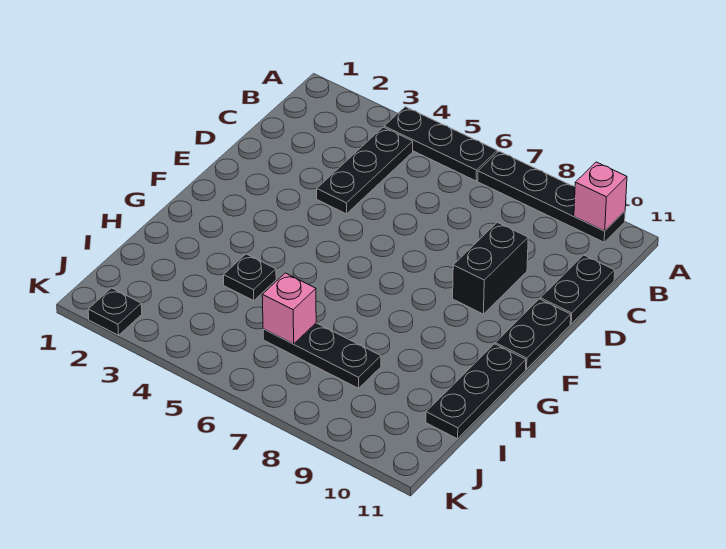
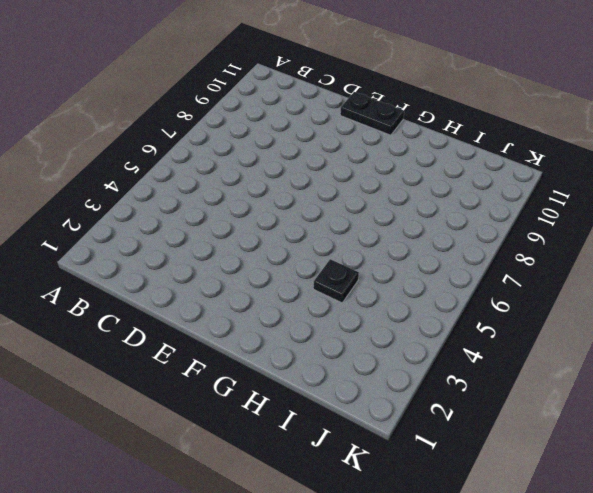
none -> black plate A4:A6 level 1
none -> black plate A7:A10 level 1
none -> black plate B4:D4 level 1

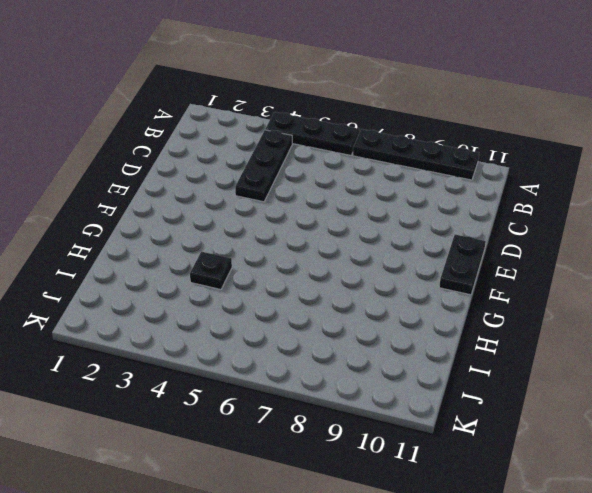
none -> black plate C11:D11 level 1
none -> black brick D9:E9 level 1
none -> black plate G11:I11 level 1

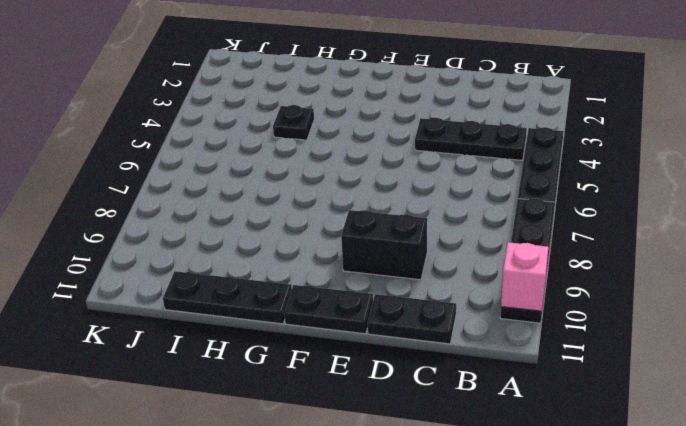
none -> black plate I6:I8 level 1
none -> black plate K2 level 1
none -> pink brick I6 level 2

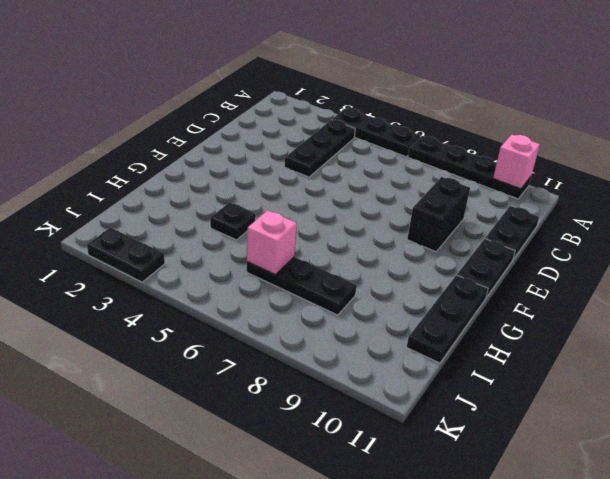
black plate K2:K3 level 1 -> black plate K2 level 1

